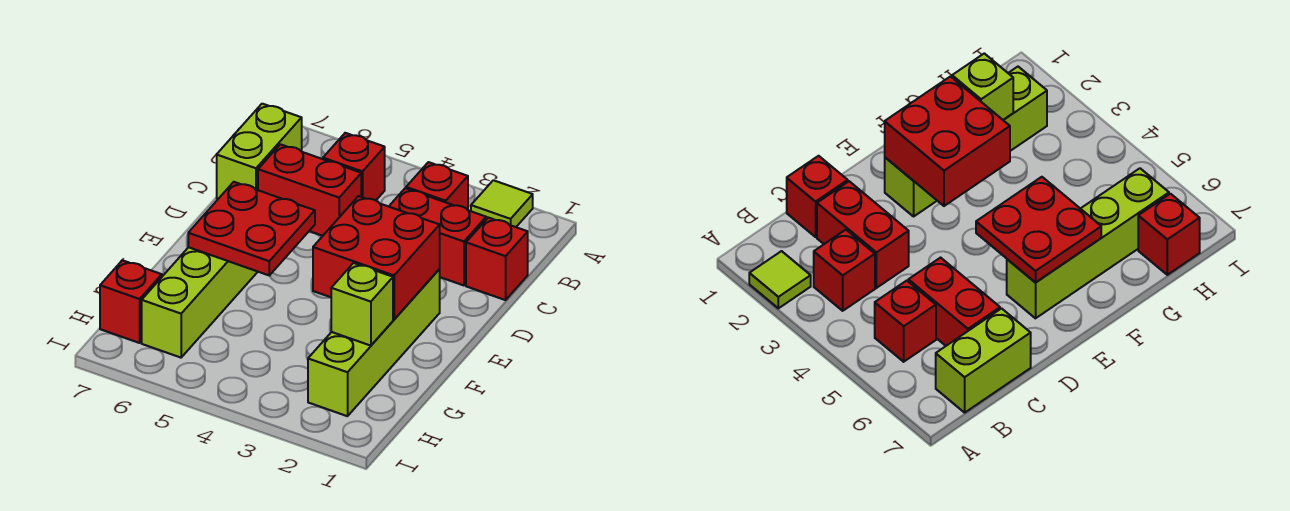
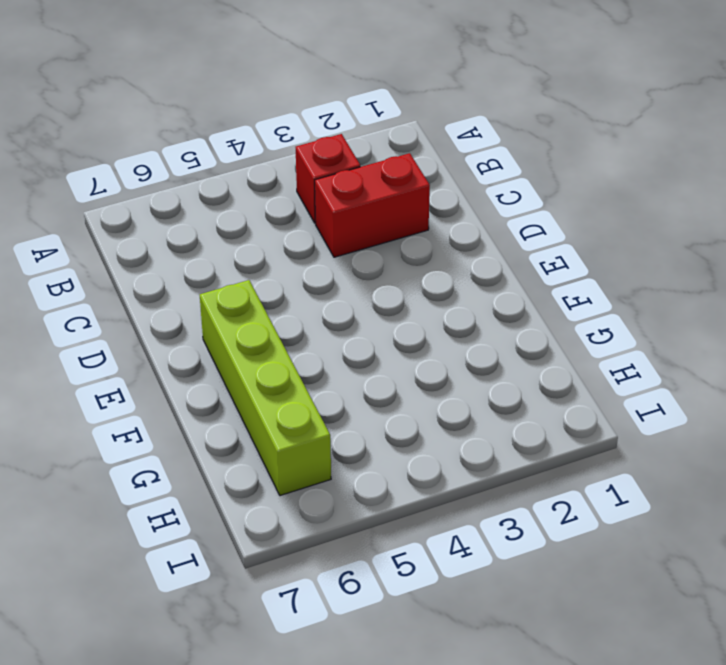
none -> lime tile A2 level 1
none -> red brick B5 level 1
none -> lime brick B7:C7 level 1

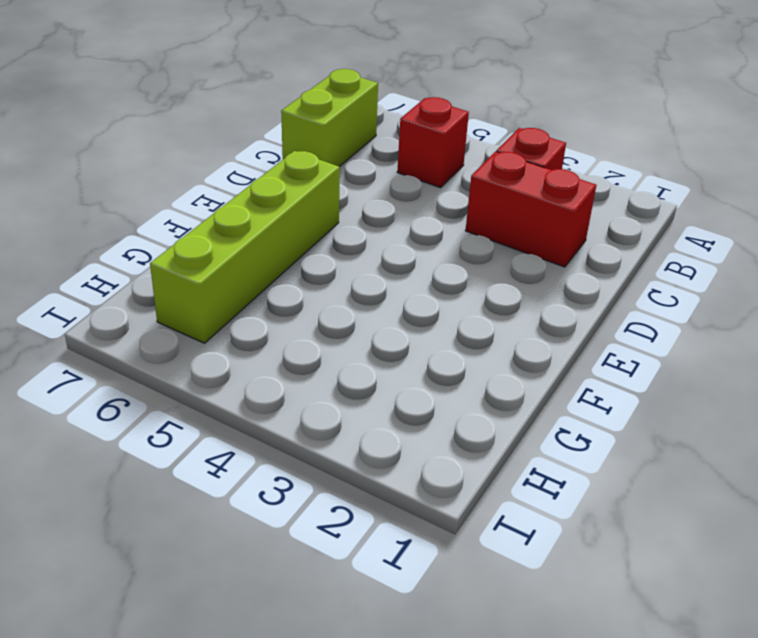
none -> lime tile A2 level 1
none -> red brick C1 level 1
none -> red brick C5:C6 level 1

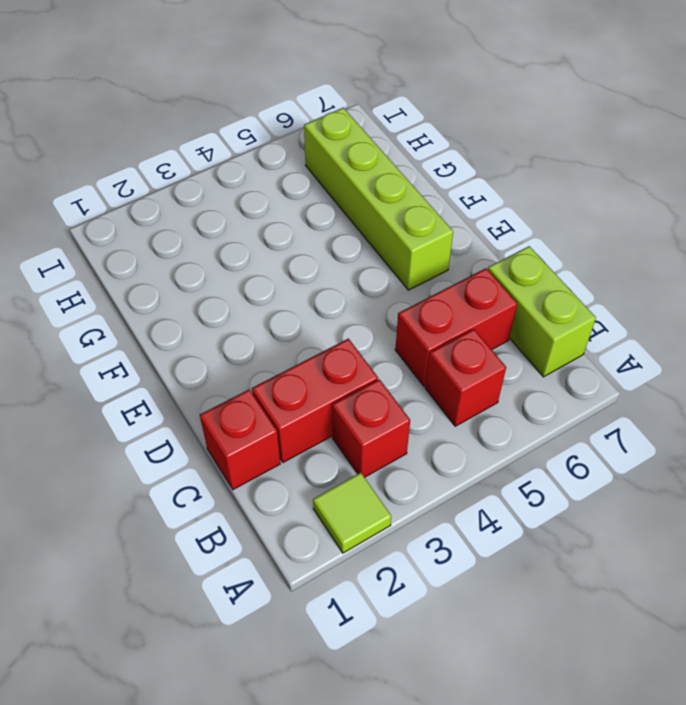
none -> lime brick E2:H2 level 1
none -> red brick H7 level 1
none -> red brick E2:F3 level 2

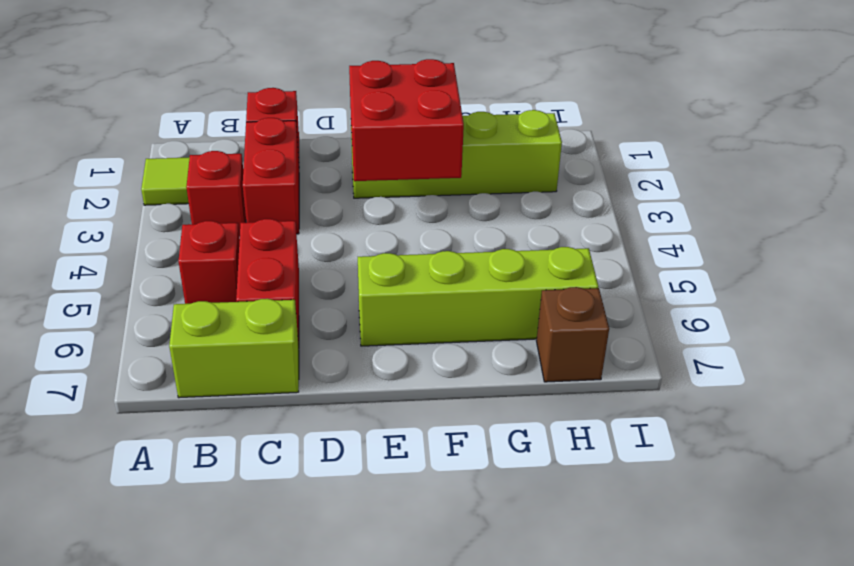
brown brick H7 level 1 -> red brick H7 level 1
none -> red plate E5:F6 level 2
none -> lime brick G2 level 2

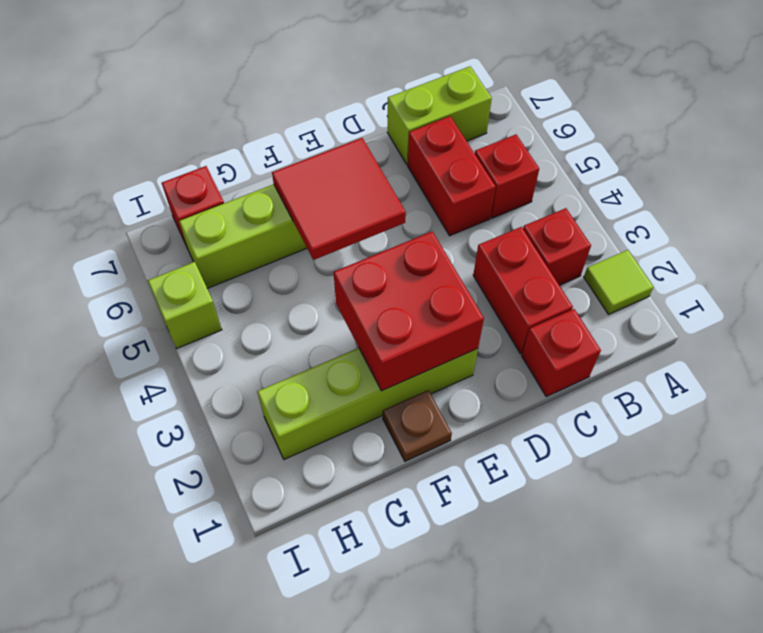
red tile E5:F6 level 2 -> red plate E5:F6 level 2
brown plate F1 level 1 -> none
lime brick I5 level 1 -> lime brick G2 level 2

